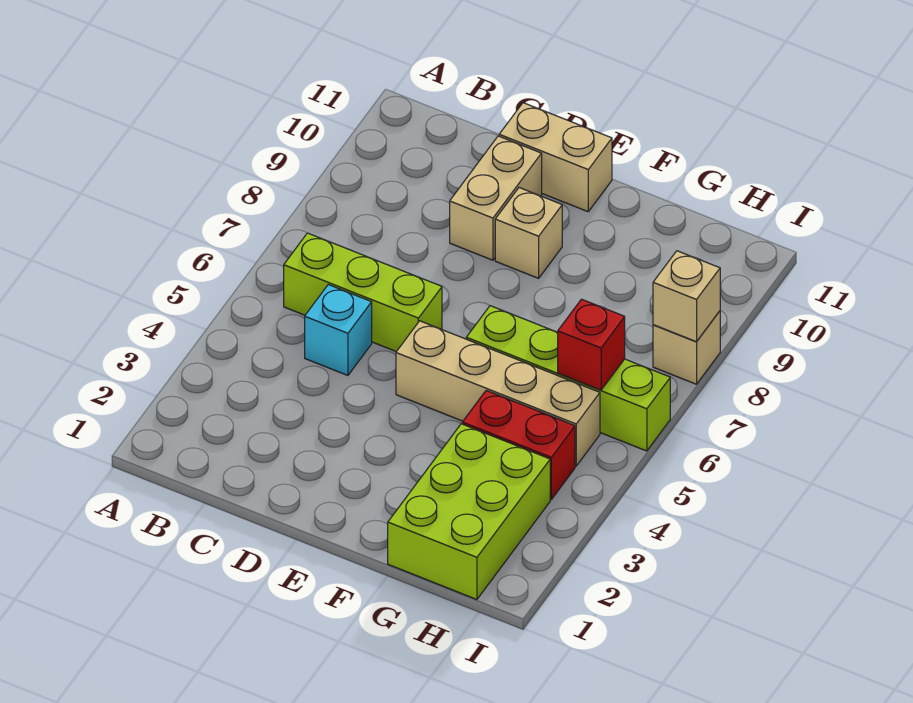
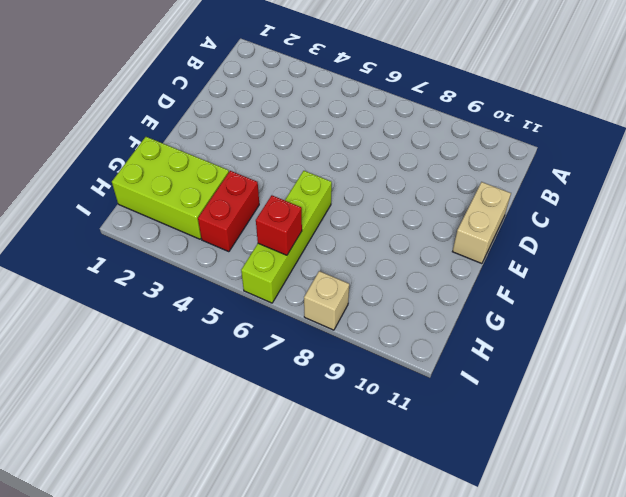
none -> lime brick B6:D6 level 1
none -> cyan brick C5 level 1
none -> tan brick D9:D10 level 1

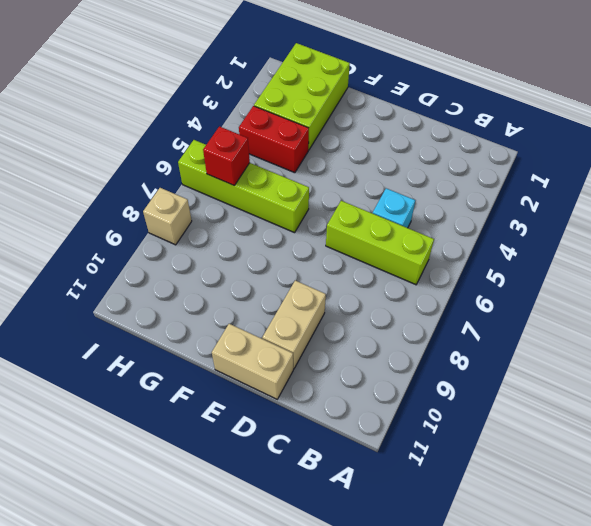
none -> tan brick E5:H5 level 1
none -> tan brick E9 level 1
none -> tan brick I8 level 2

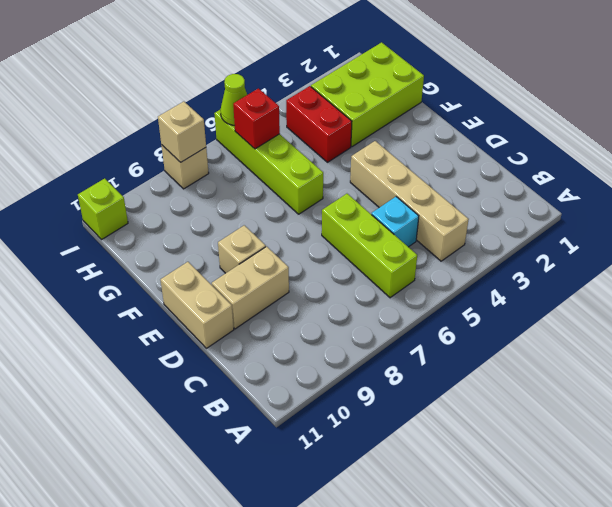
tan brick B4:E4 level 1 -> tan brick E5:H5 level 1
lime cone I6 level 2 -> none
lime brick I11 level 1 -> none

